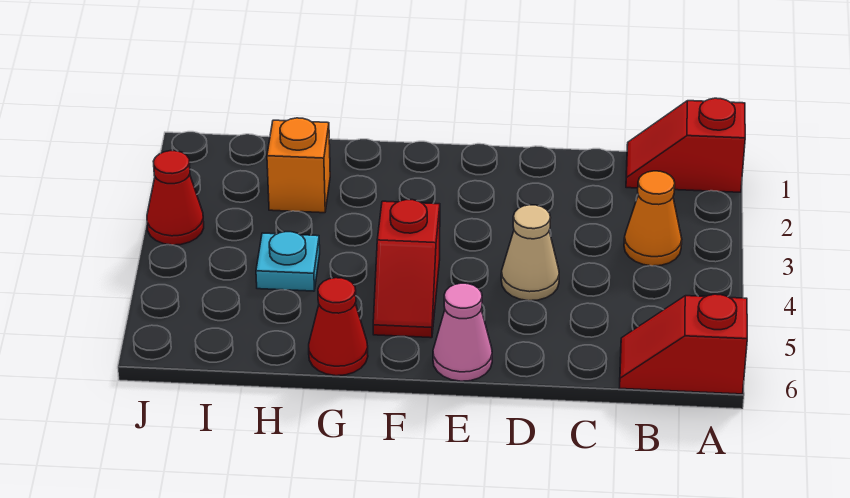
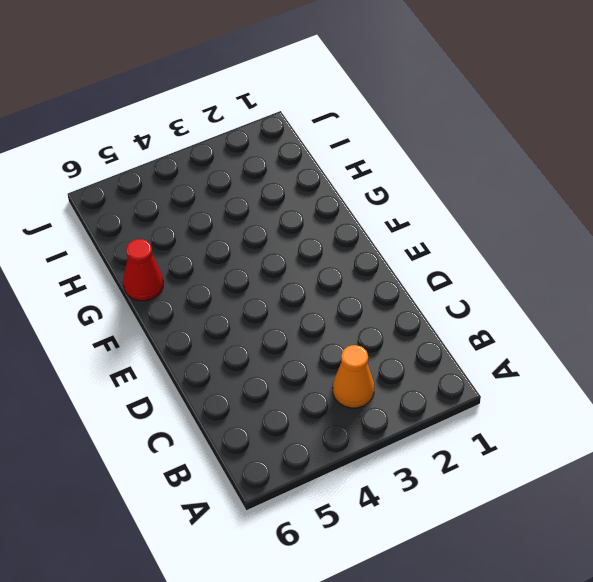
none -> red slope A1:B1 level 1 top A
none -> red slope A6:B6 level 1 top A

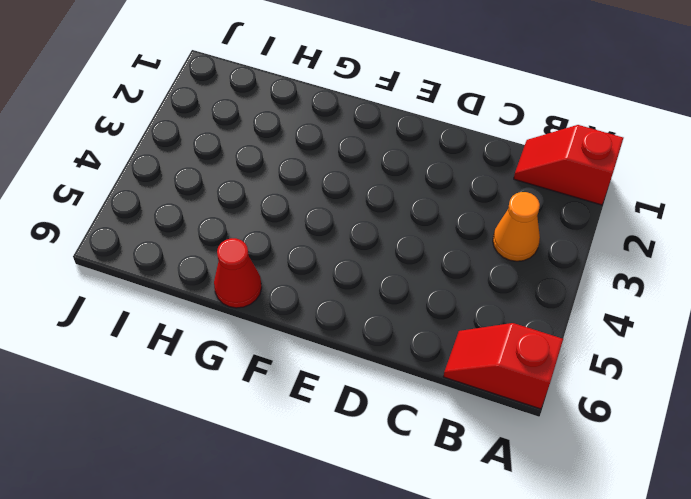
none -> tan cone D4 level 1
none -> pink cone E6 level 1

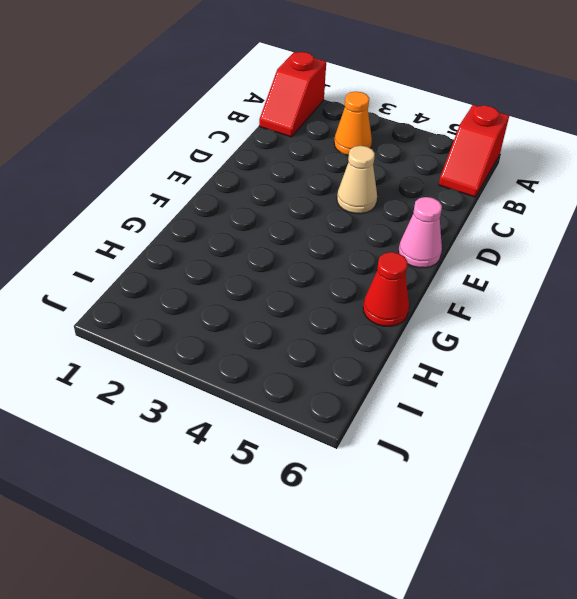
none -> red slope F4:F5 level 1 top 4
none -> orange brick H2 level 1

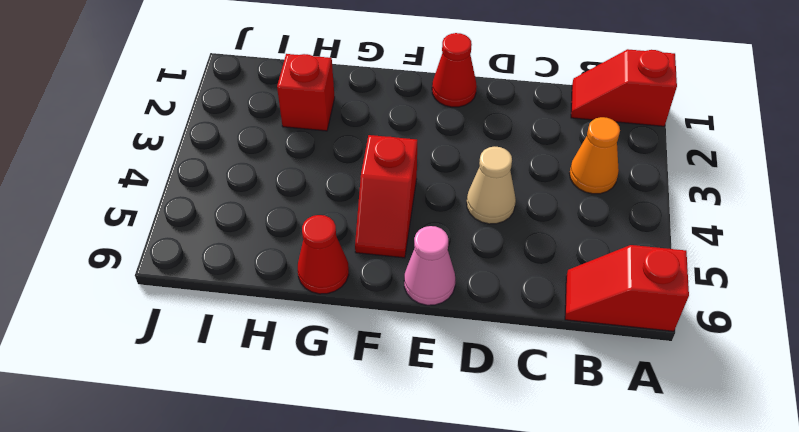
red cone E1 level 1 -> red cone J3 level 1
red brick H2 level 1 -> orange brick H2 level 1
none -> cyan plate H4 level 1

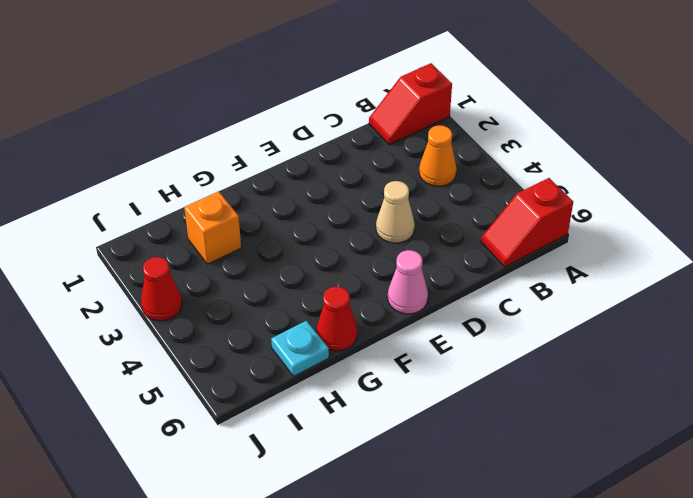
cyan plate H6 level 1 -> cyan plate H4 level 1
none -> red slope F4:F5 level 1 top 4

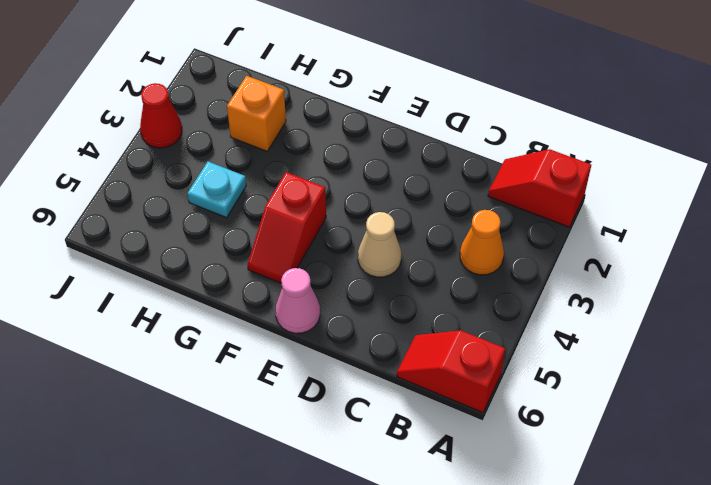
none -> red cone G6 level 1

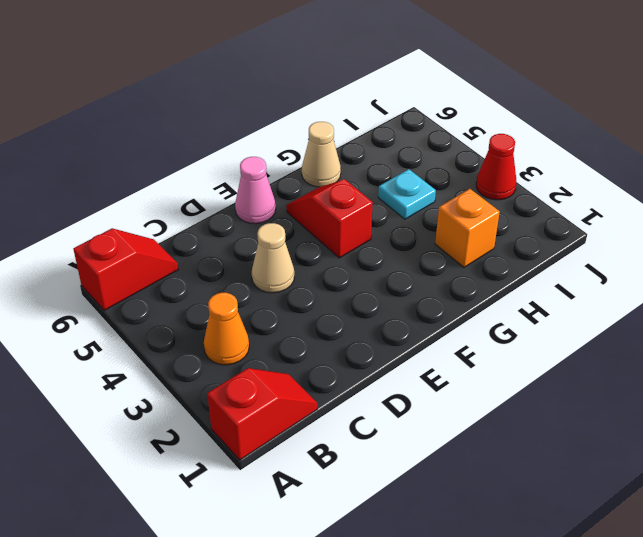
tan cone G6 level 1 -> red cone G6 level 1

